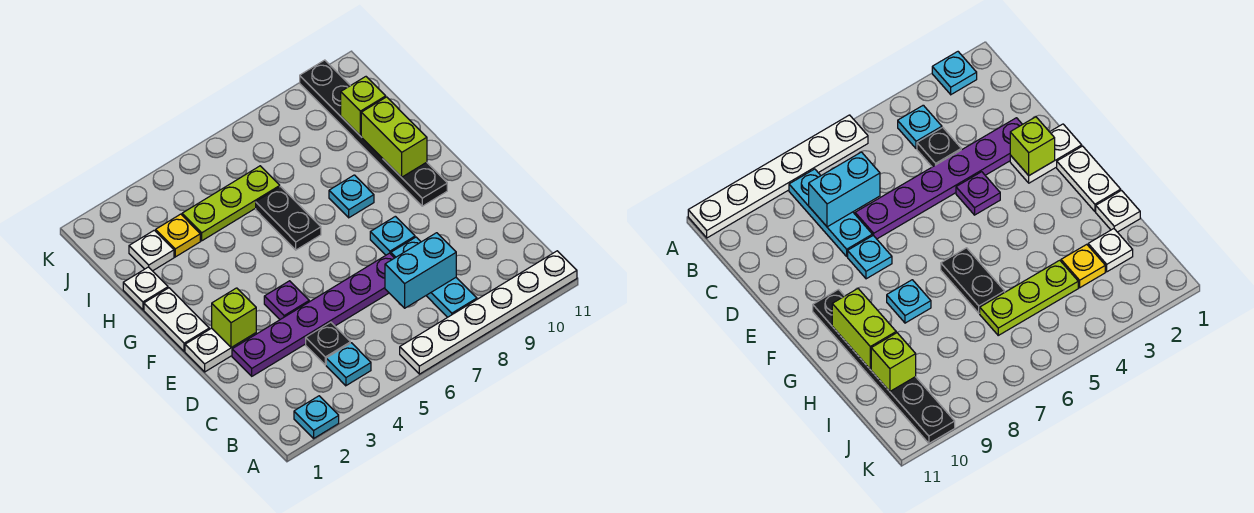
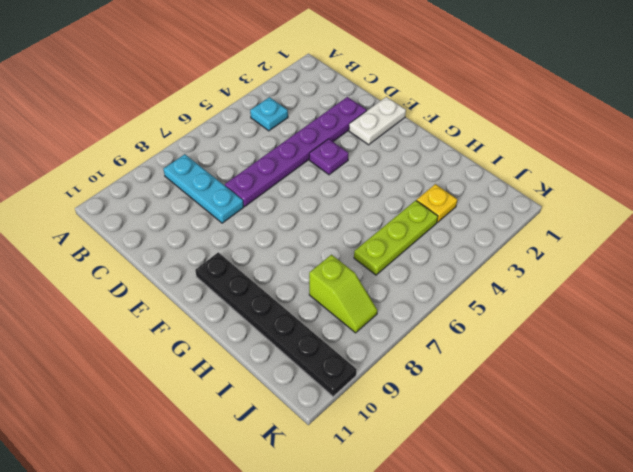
lime slope I8:J8 level 1 top I -> none
none -> cyan plate A2 level 1
none -> white plate A6:A11 level 1
none -> black plate C4 level 1

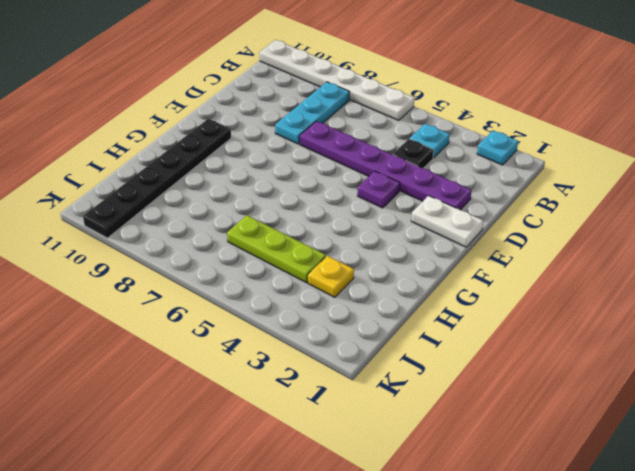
none -> cyan plate E8 level 1
none -> white plate F1:G1 level 1
none -> black plate G6:H6 level 1

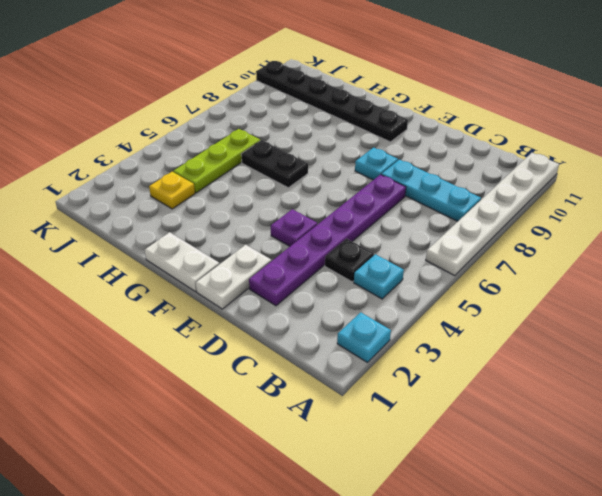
none -> cyan plate G8 level 1
none -> white plate H1 level 1
none -> white plate I2 level 1

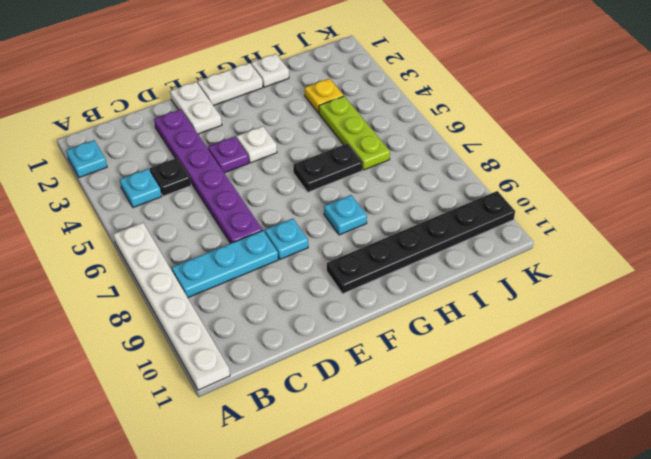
white plate F4 level 1 -> white plate I2 level 1
none -> cyan brick C7:C8 level 2
none -> lime brick E2 level 2
none -> lime brick G10:H10 level 2

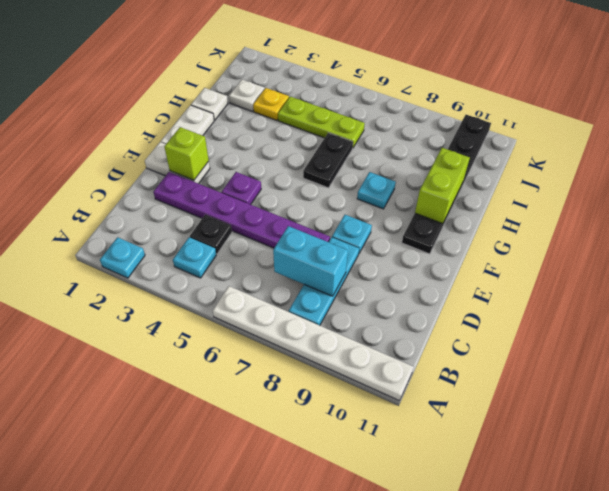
none -> lime brick I10 level 2

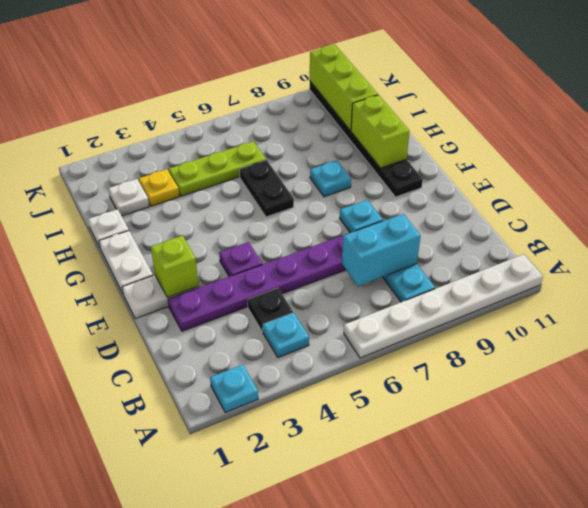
lime brick I10:K10 level 2 -> lime brick I10 level 2

